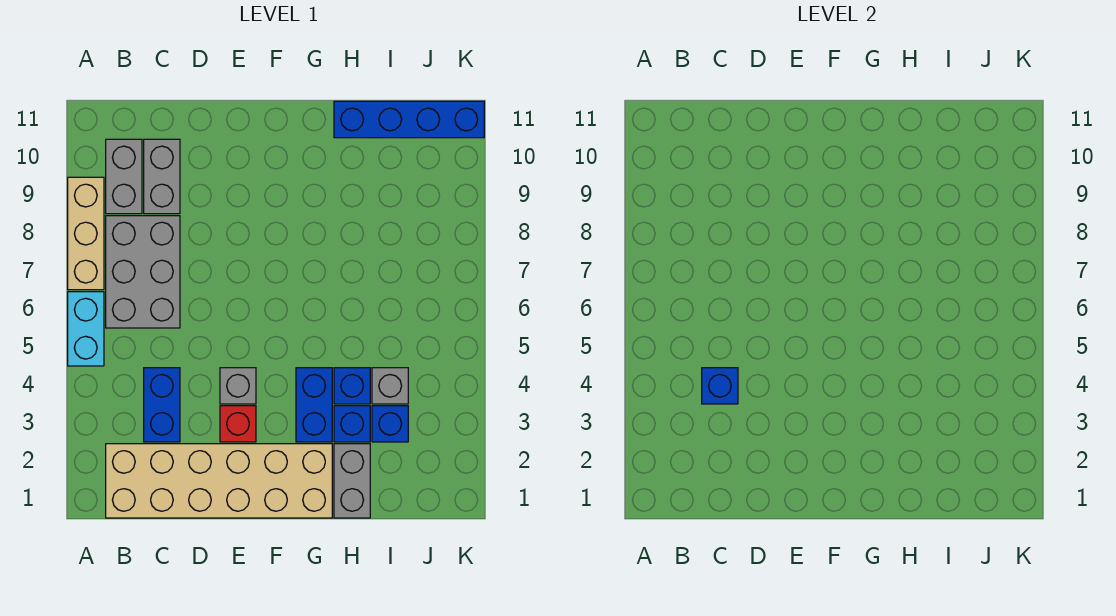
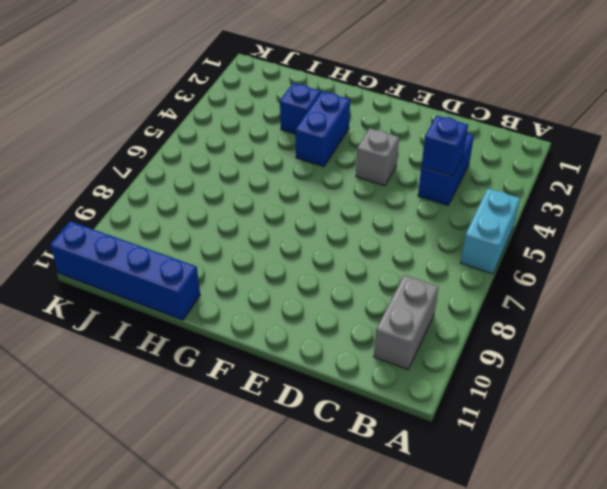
none -> tan brick A7:A9 level 1
none -> tan brick B1:G2 level 1
none -> grey brick B6:C8 level 1

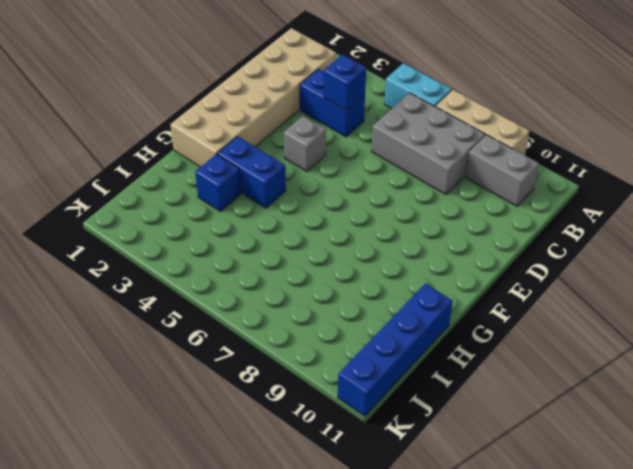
none -> grey brick C9:C10 level 1
none -> red brick E3 level 1
none -> grey brick H1:H2 level 1

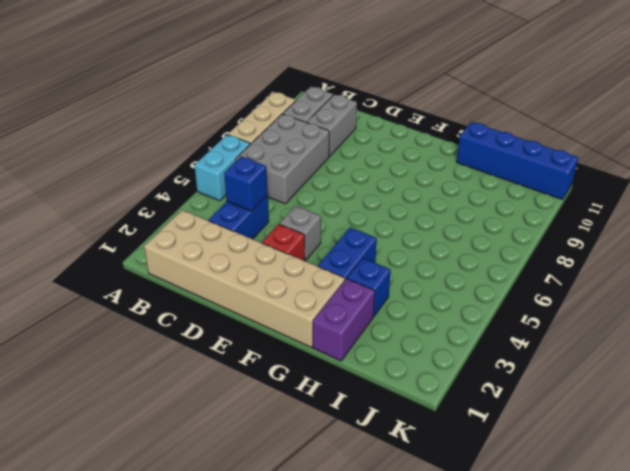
purple brick H1:H2 level 1 -> grey brick H1:H2 level 1
none -> blue brick H4 level 1
none -> blue brick I3 level 1
none -> grey brick I4 level 1

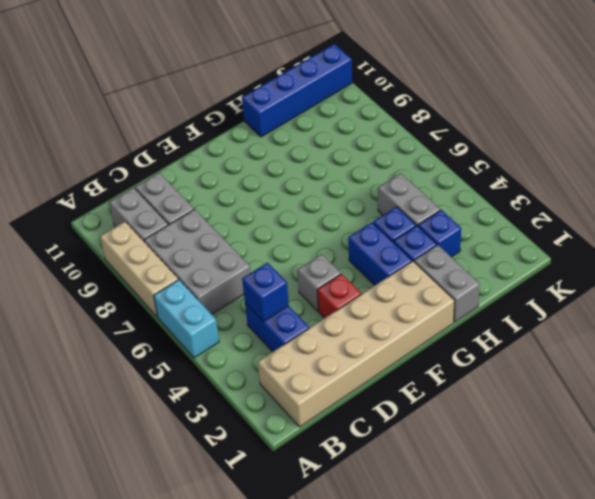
grey brick I4:I5 level 1 -> grey brick I4 level 1

